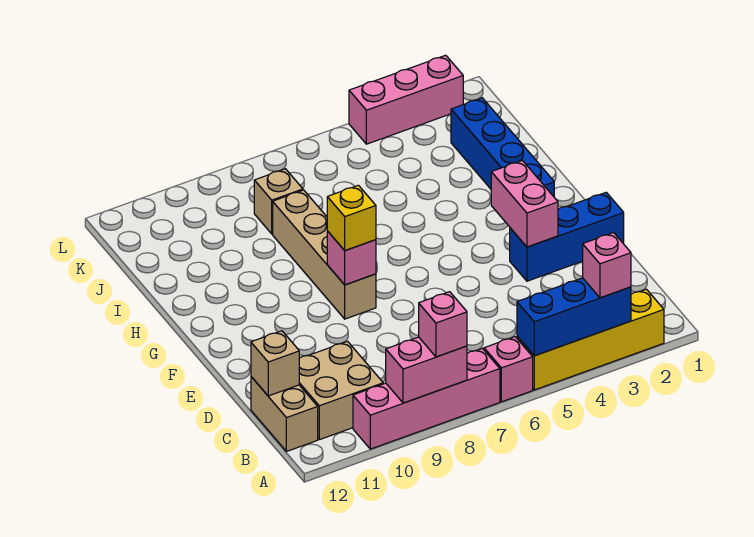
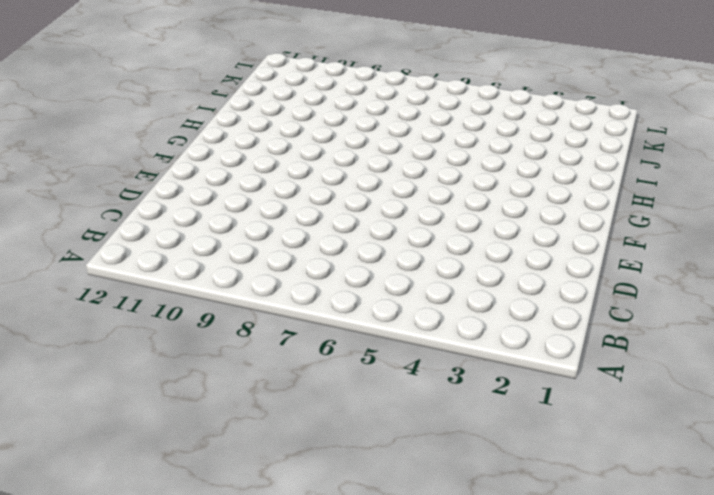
none -> yellow brick A2:A5 level 1
none -> pink brick A6 level 1
none -> pink brick A7:A10 level 1

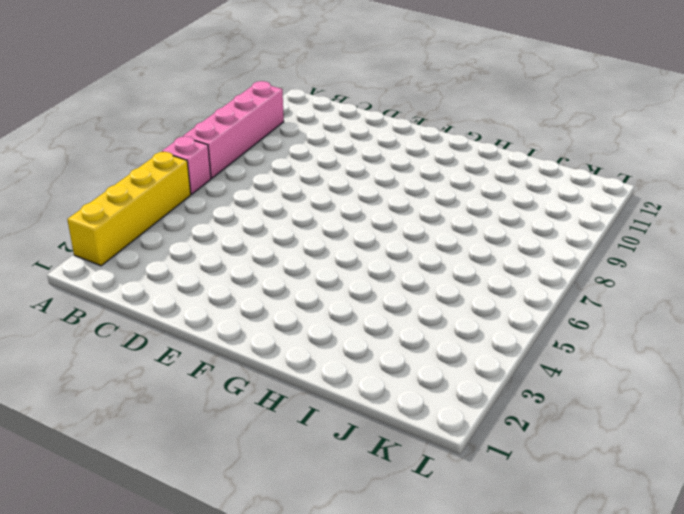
none -> tan brick B10:C11 level 1
none -> tan brick B12:C12 level 1
none -> blue brick E1:E3 level 1

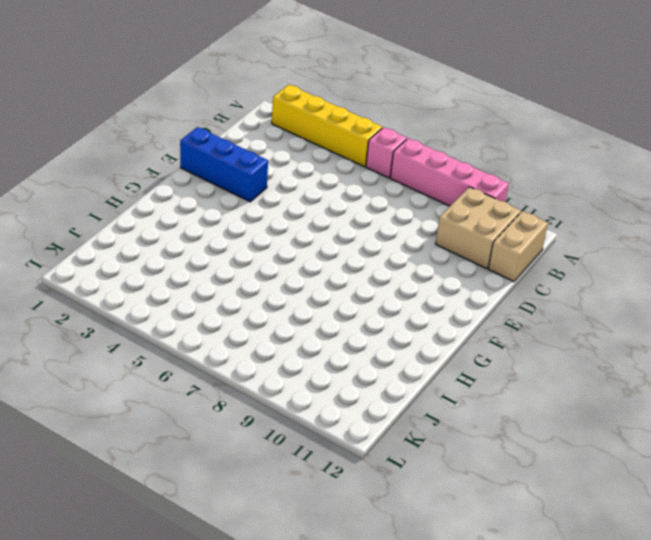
none -> tan brick F8:I8 level 1
none -> blue brick G2:J2 level 1
none -> tan brick J8 level 1

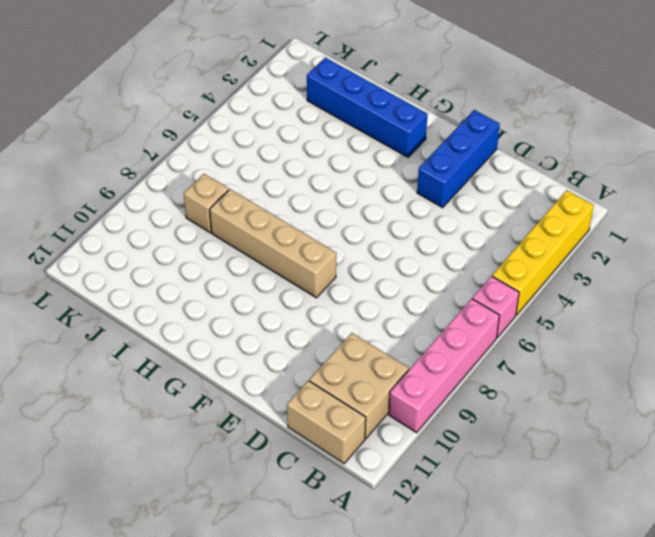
none -> pink brick L2:L4 level 1
none -> blue brick A3:A5 level 2
none -> pink brick A8:A9 level 2

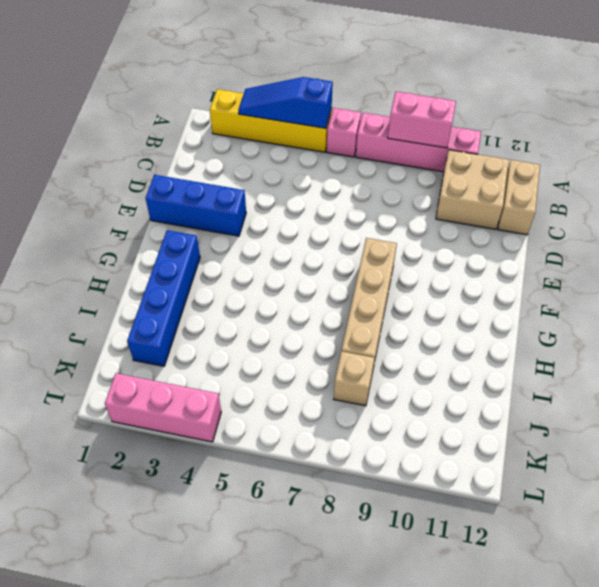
blue slope A3:A5 level 2 top 5 -> blue brick A3:A5 level 2
none -> tan brick C12 level 2
none -> pink brick E3:F3 level 2
none -> pink brick F8 level 2

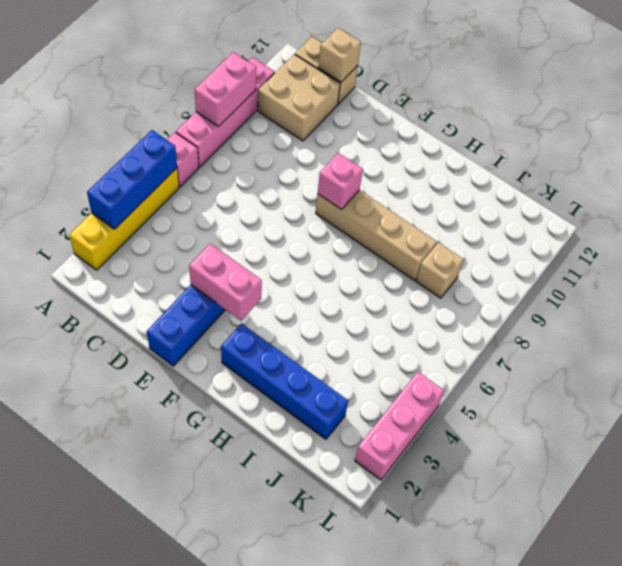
none -> pink brick A3 level 3
none -> pink brick A8 level 3
none -> yellow brick F8 level 3

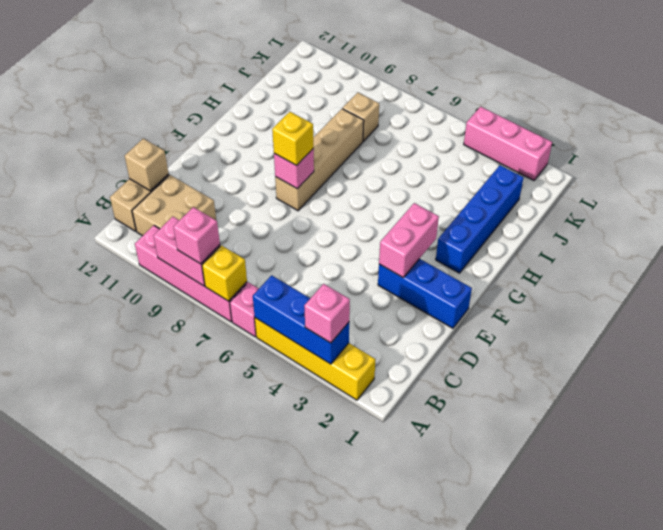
yellow brick A7 level 2 -> none

